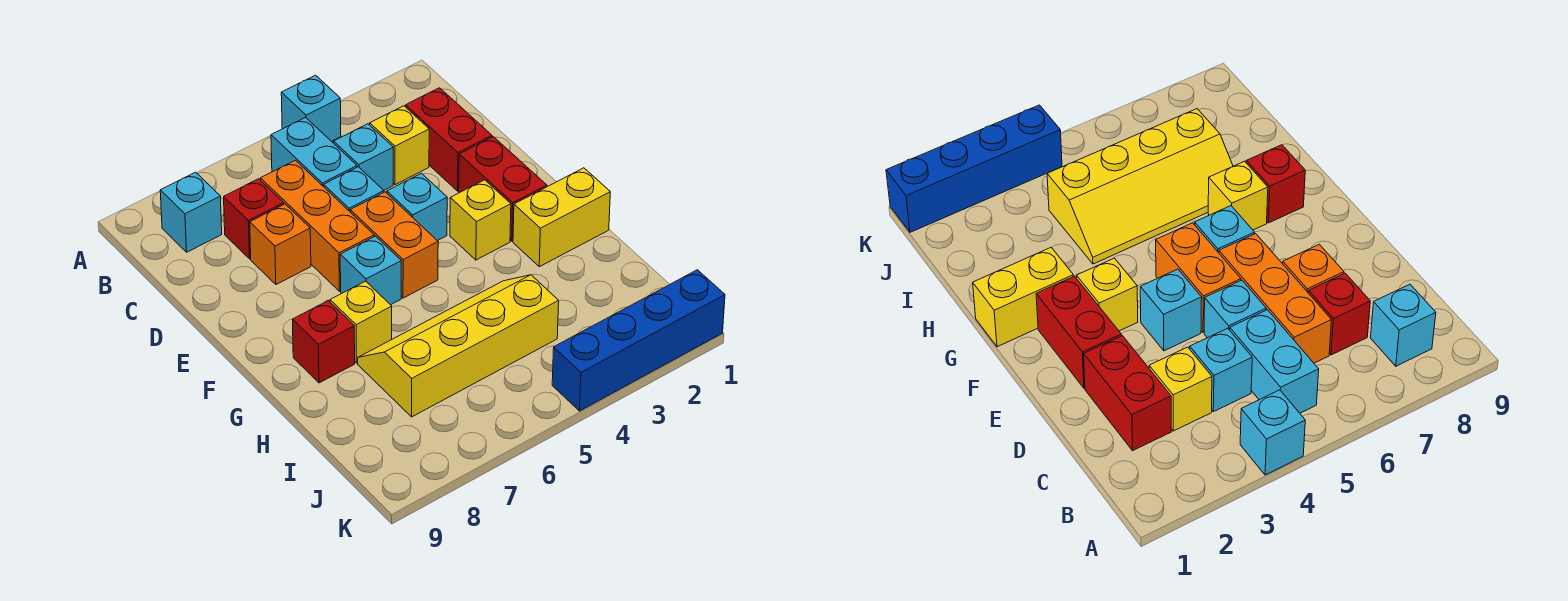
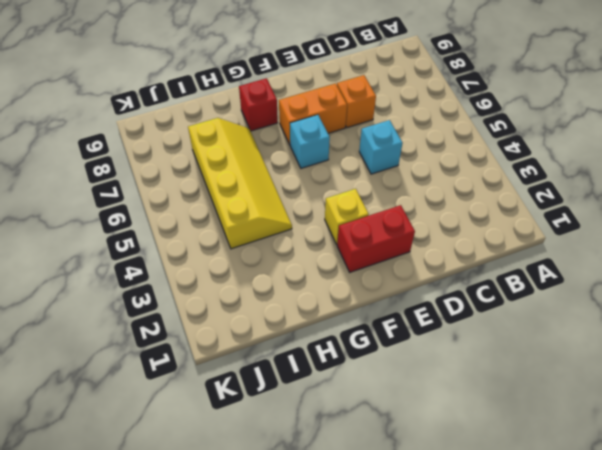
orange brick E7:F7 level 1 -> orange brick E5:F5 level 1
none -> cyan brick A4 level 1
none -> cyan brick B5:C5 level 1
none -> cyan brick B8 level 1

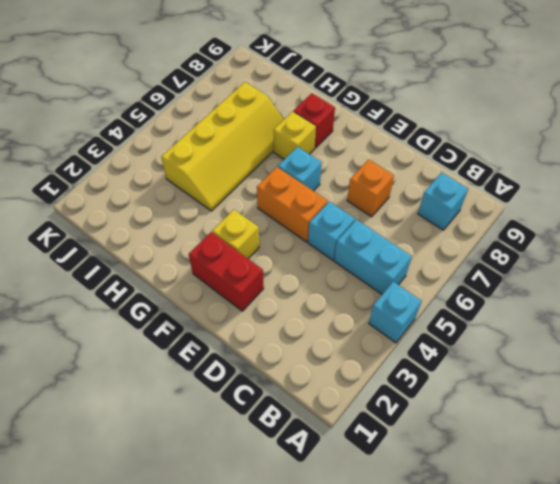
none -> red brick C2:D2 level 1
none -> yellow brick C3 level 1
none -> cyan brick C4 level 1

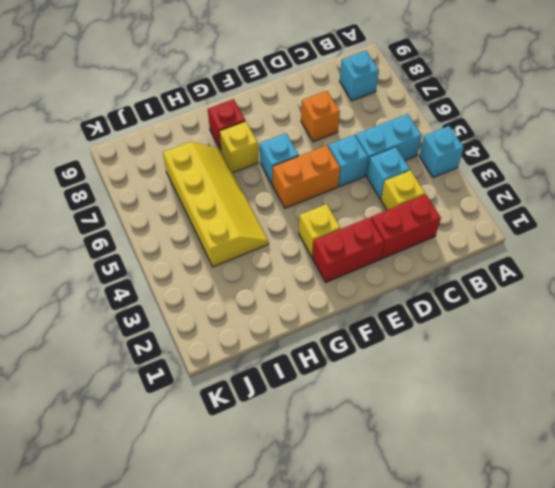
none -> orange brick C6:E6 level 1
none -> red brick C7 level 1
none -> cyan brick E4 level 1

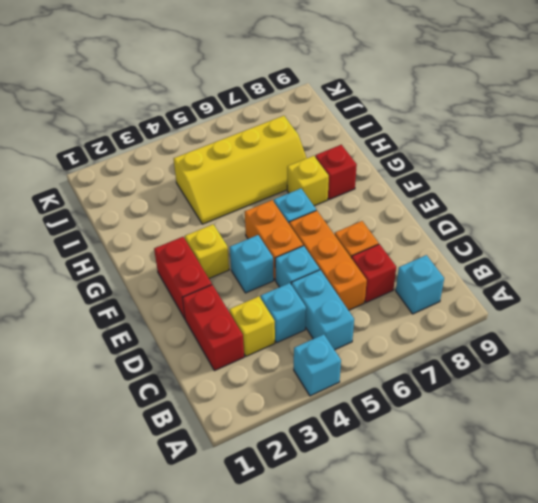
none -> yellow brick G1:G2 level 1
none -> blue brick K1:K4 level 1

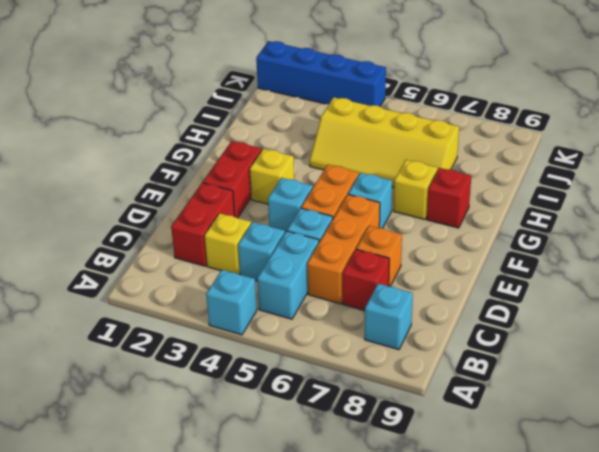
none -> yellow brick G1:G2 level 1

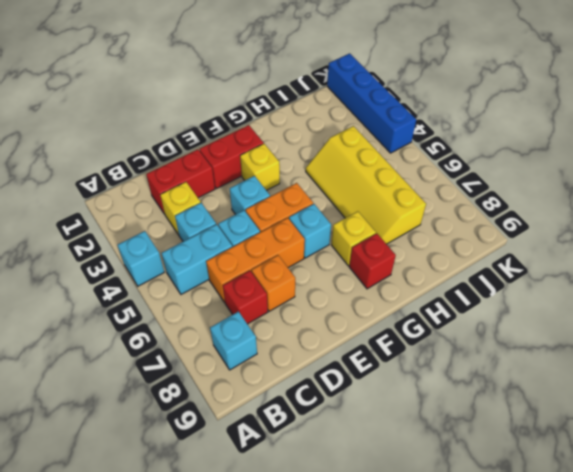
none -> yellow brick G1:G2 level 1

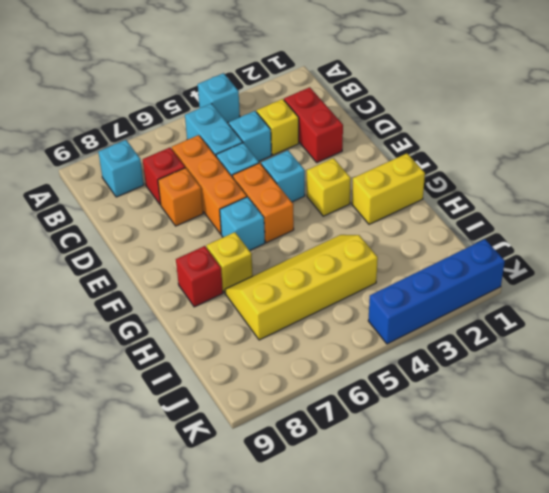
none -> red brick E2:F2 level 1

